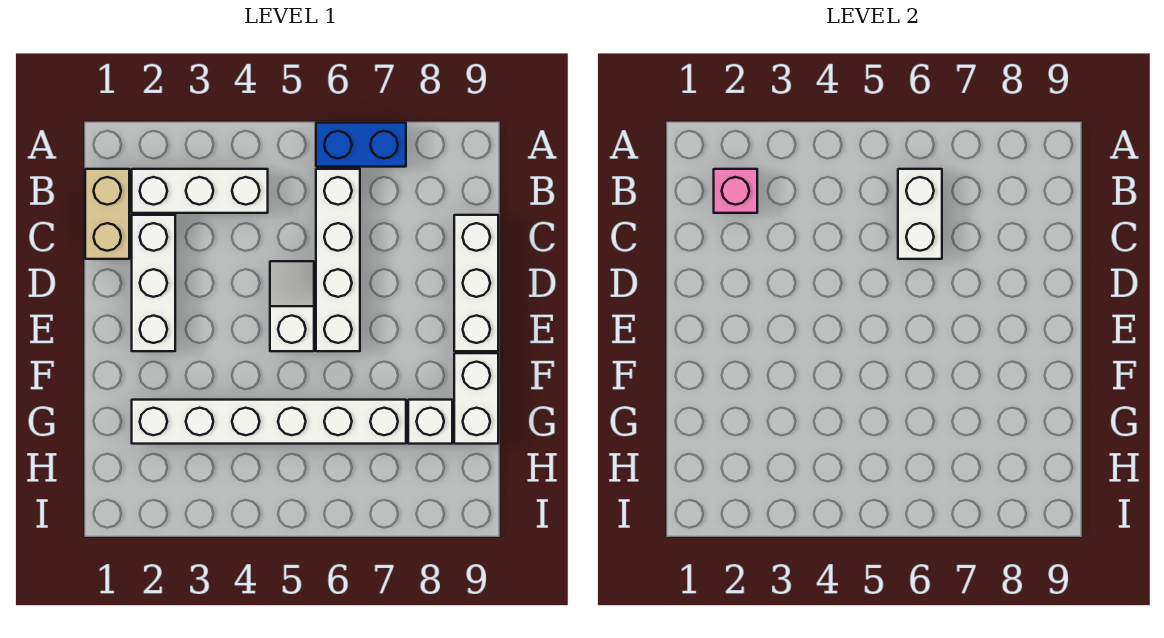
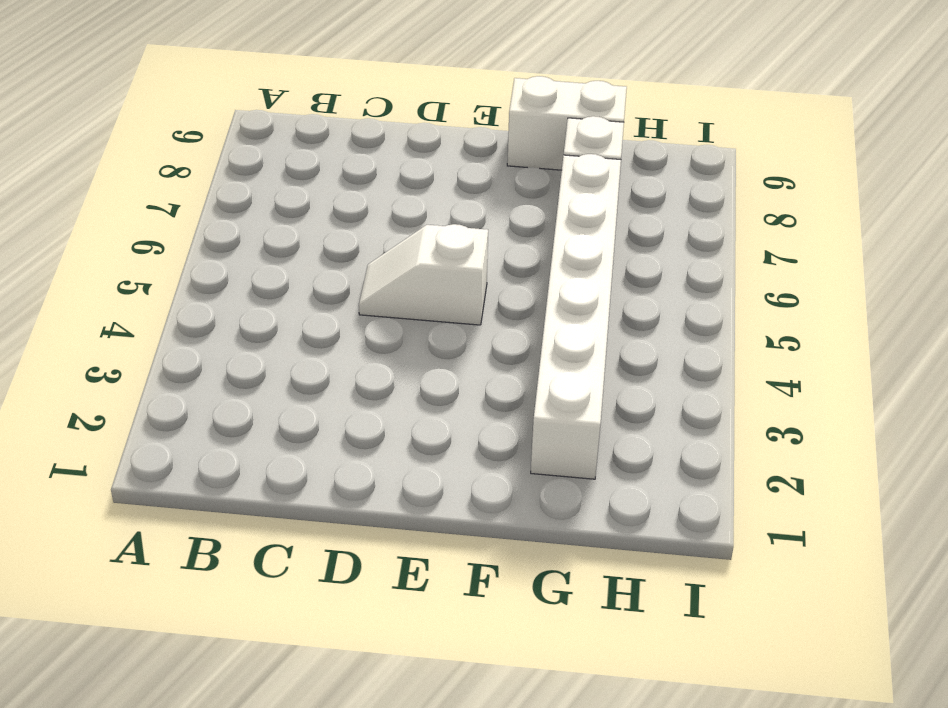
none -> blue brick A6:A7 level 1
none -> tan brick B1:C1 level 1
none -> white brick B2:B4 level 1

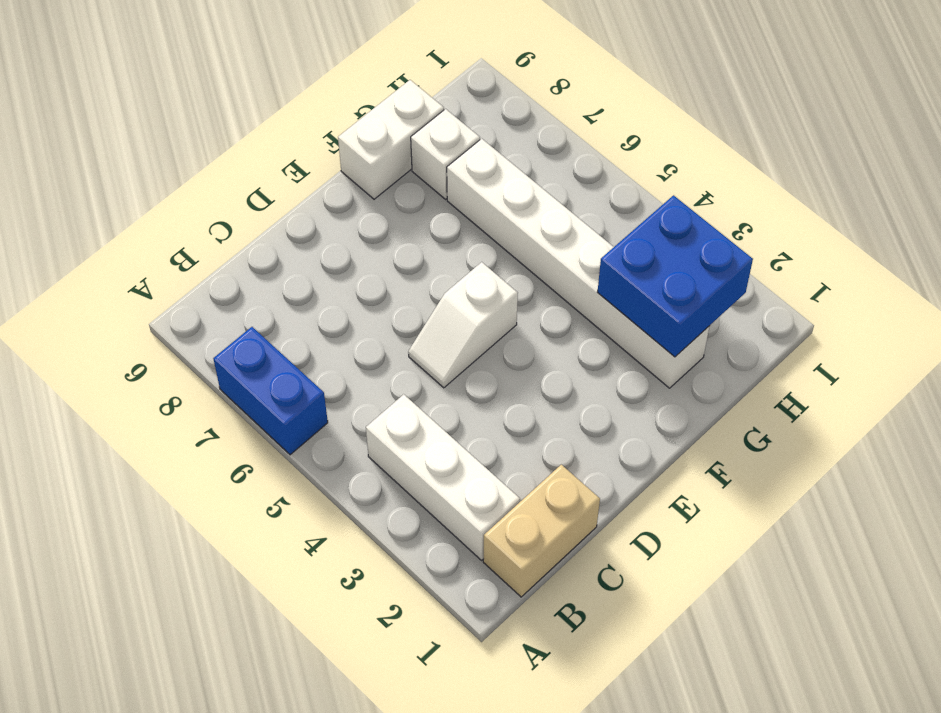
blue brick G2:H3 level 2 -> none
none -> white brick B6:E6 level 1
none -> white brick C2:E2 level 1
none -> white brick C9:E9 level 1

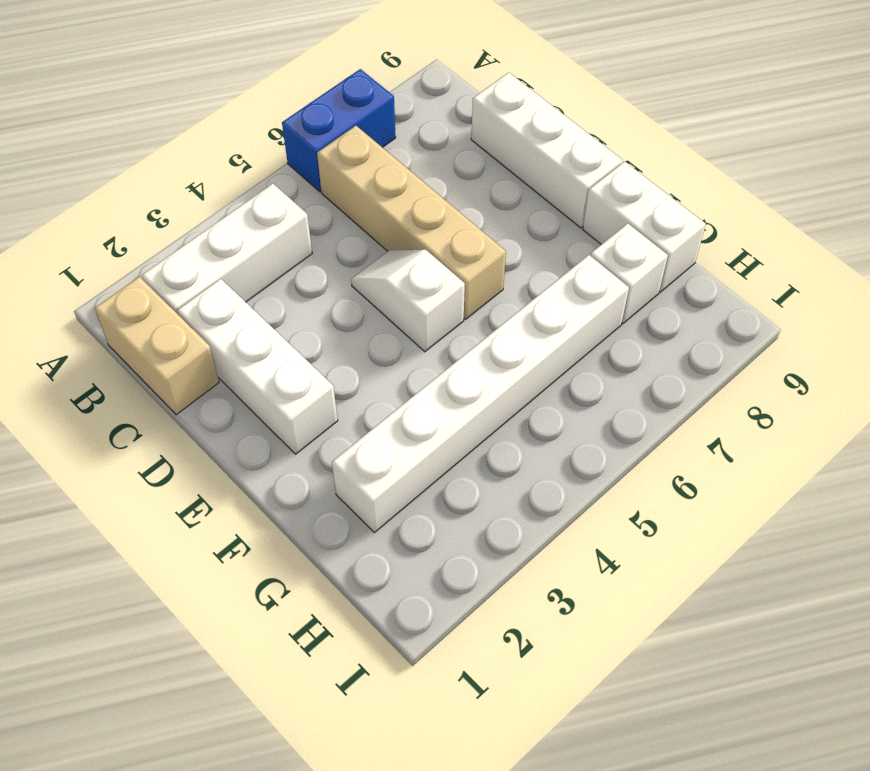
tan brick B6:E6 level 1 -> white brick B6:E6 level 1
none -> pink brick B2 level 2
none -> white brick B6:C6 level 2

